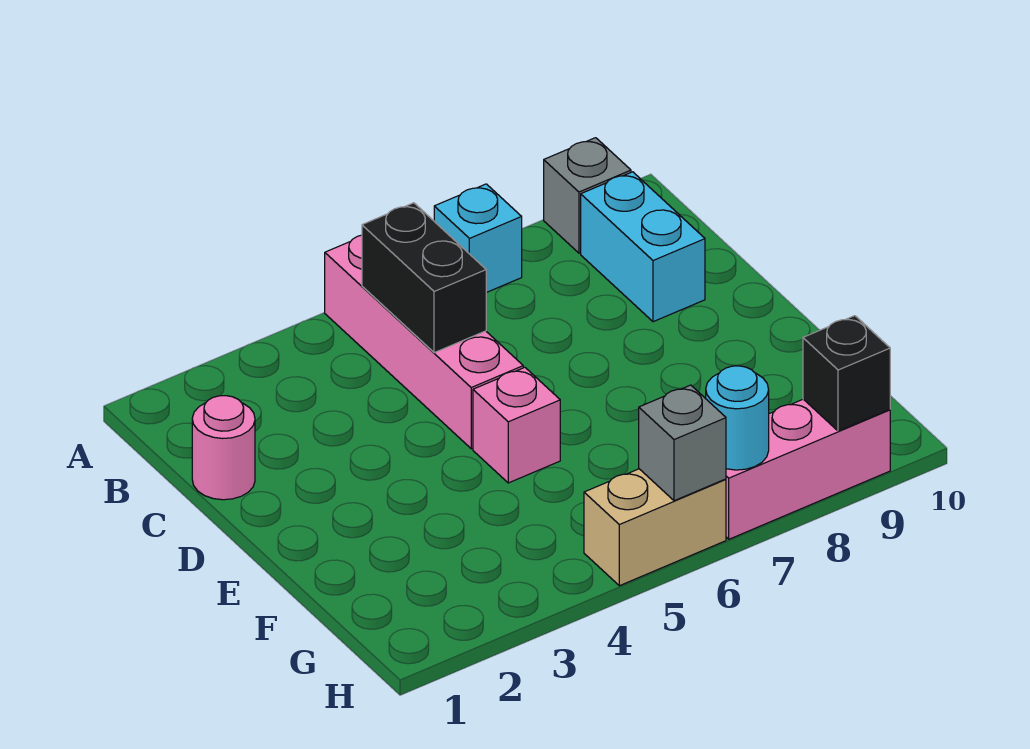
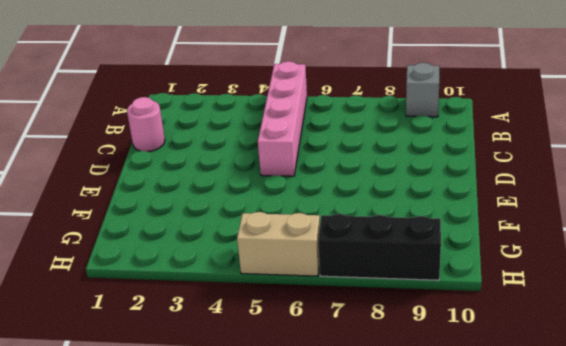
black brick H7:H9 level 1 -> pink brick H7:H9 level 1
none -> cyan brick A7 level 1
none -> cyan brick B9:C9 level 1
none -> pink brick E5 level 1

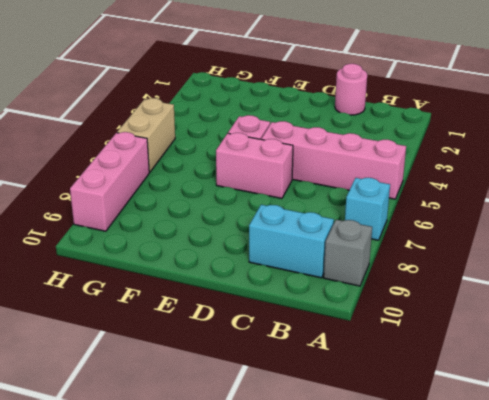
pink brick D6:E6 level 1 -> none
none -> black brick B5:C5 level 2
none -> grey brick H6 level 2
none -> cyan round brick H7 level 2

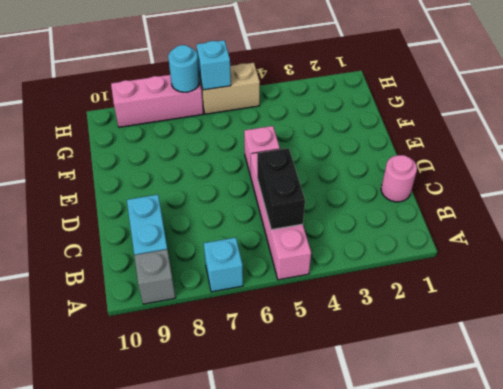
cyan brick H6 level 2 -> grey brick H6 level 2
none -> black brick H9 level 2

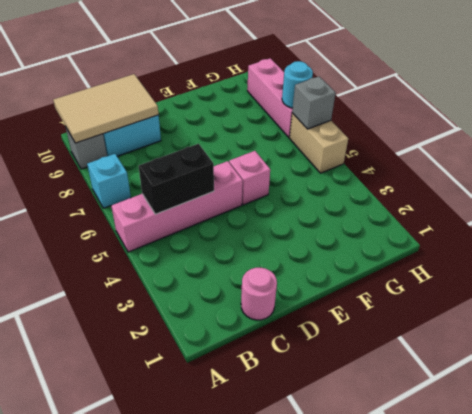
tan tile A9:C10 level 2 -> none
none -> black brick H9 level 2

